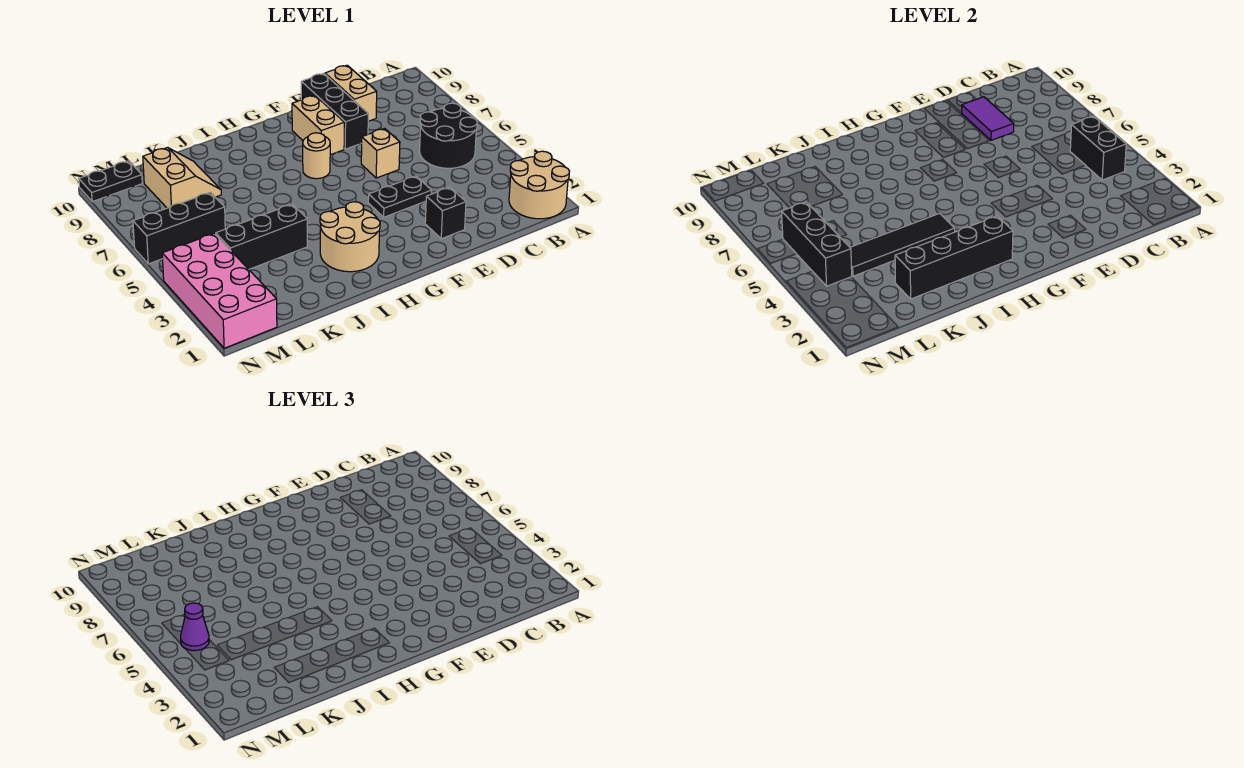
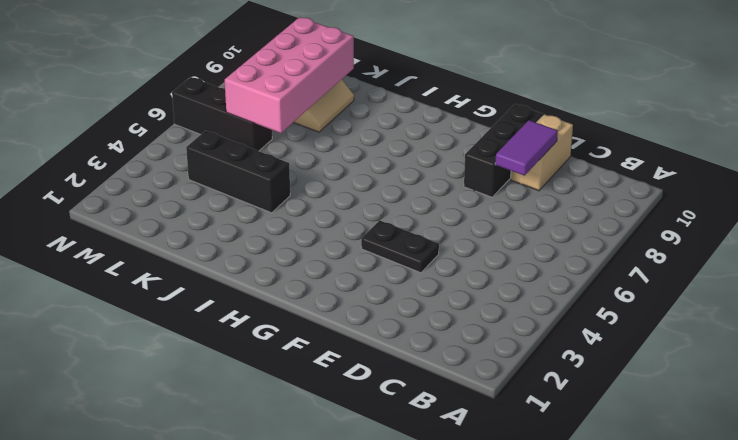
pink brick K6:L9 level 2 -> pink brick M1:N4 level 1
none -> tan round brick A1:B2 level 1
none -> black round brick B5:C6 level 1
none -> black brick E2 level 1

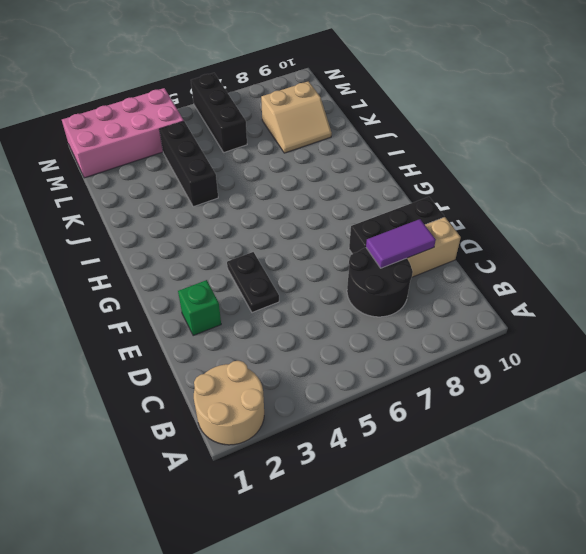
black round brick C7:D8 level 1 -> black round brick B5:C6 level 1
green brick E2 level 1 -> black brick E2 level 1
none -> tan brick E6 level 1
none -> tan brick F8:F9 level 1
none -> tan round brick G7 level 1

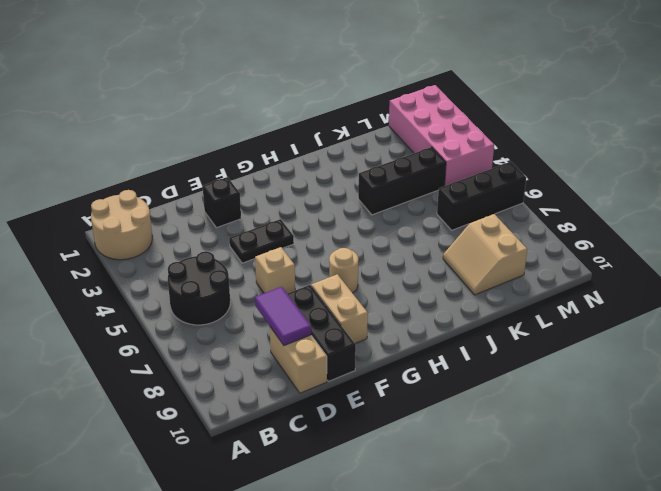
none -> tan round brick H2:I3 level 1
none -> black plate M10:N10 level 1
none -> black brick B4:B5 level 2

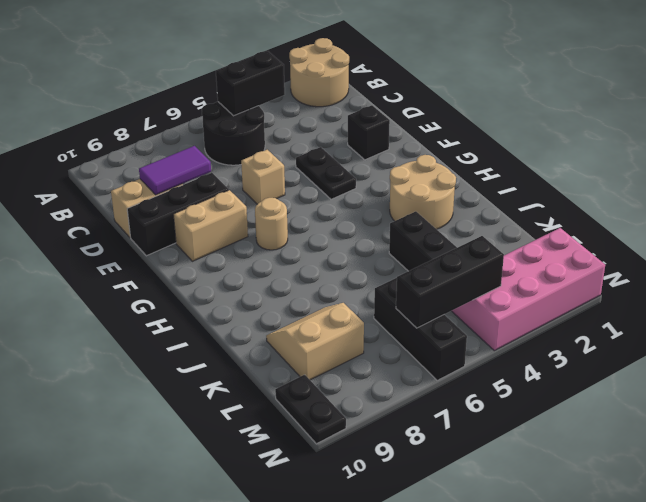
none -> black brick H2:K2 level 2
none -> black tile I4:L4 level 2
none -> purple cone M5 level 3

